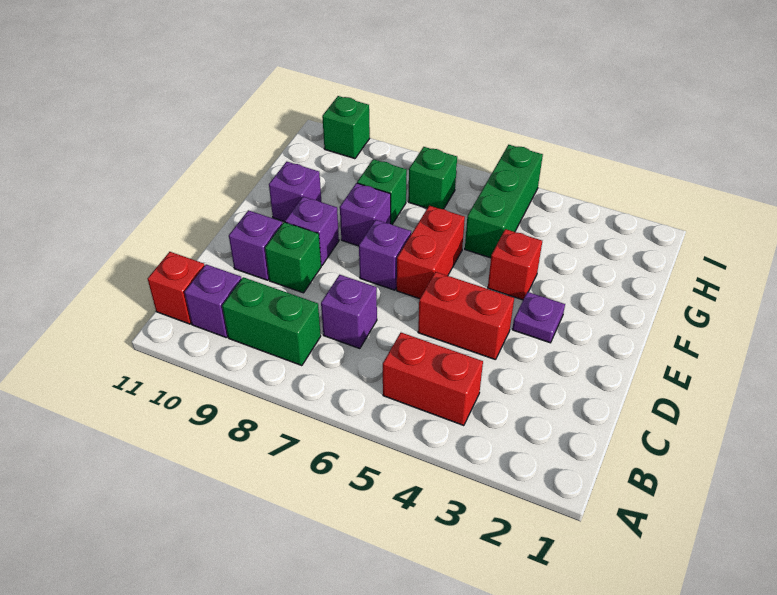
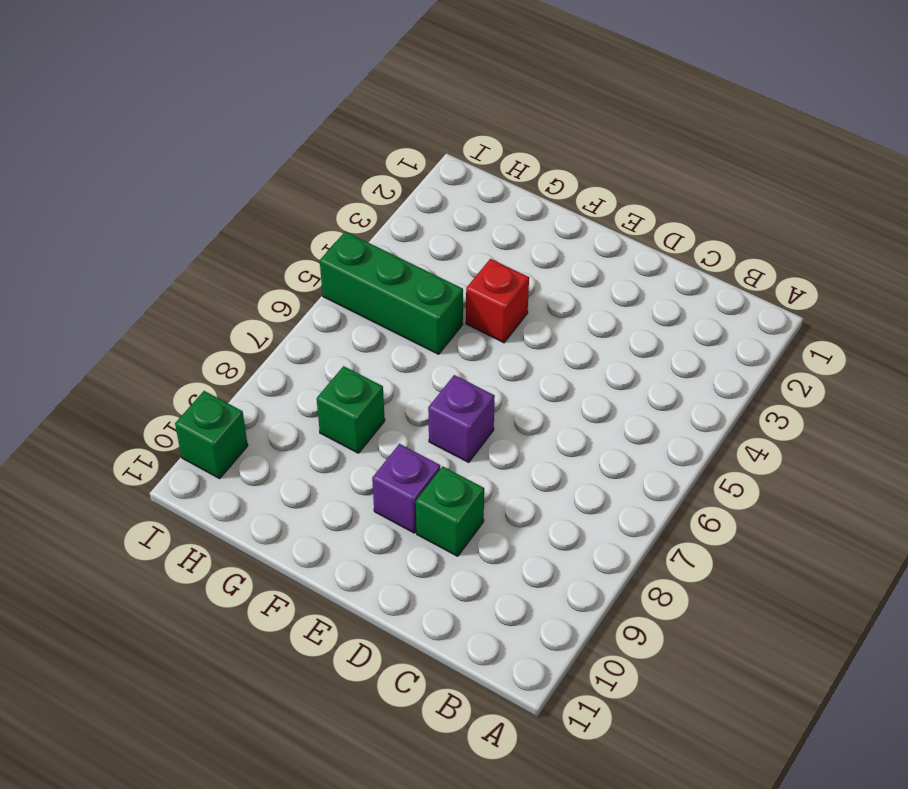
none -> red brick B4:B5 level 1
none -> green brick B8:B9 level 1
none -> purple brick B10 level 1

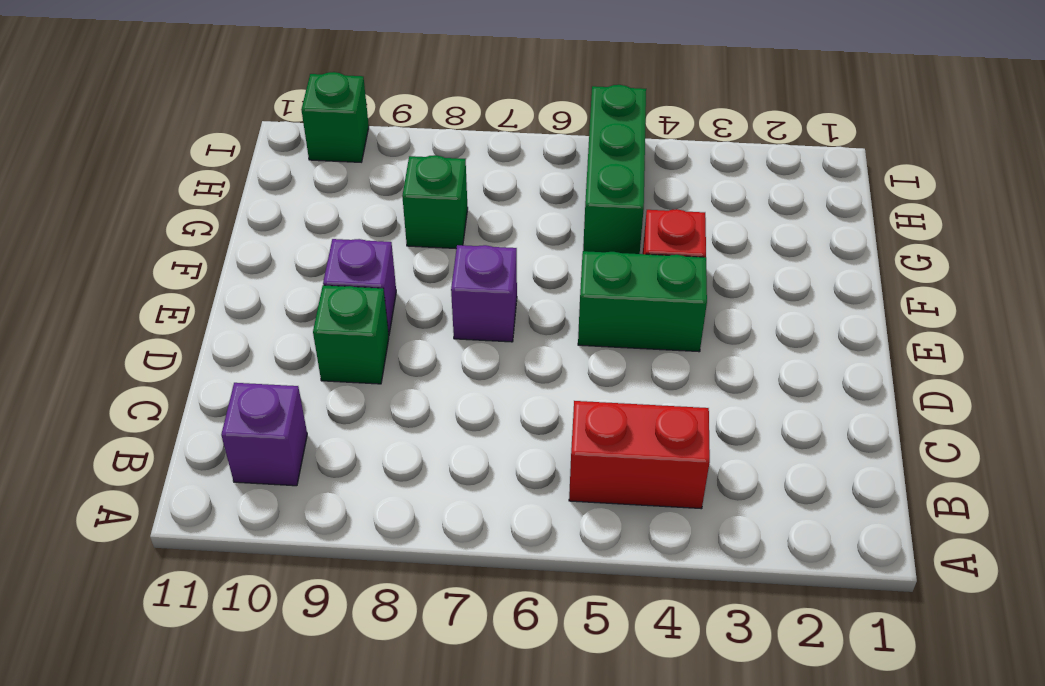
green brick E4:E5 level 1 -> green brick B8:B9 level 1
none -> red brick B11 level 1
none -> purple brick C7 level 1
none -> red brick D4:D5 level 1

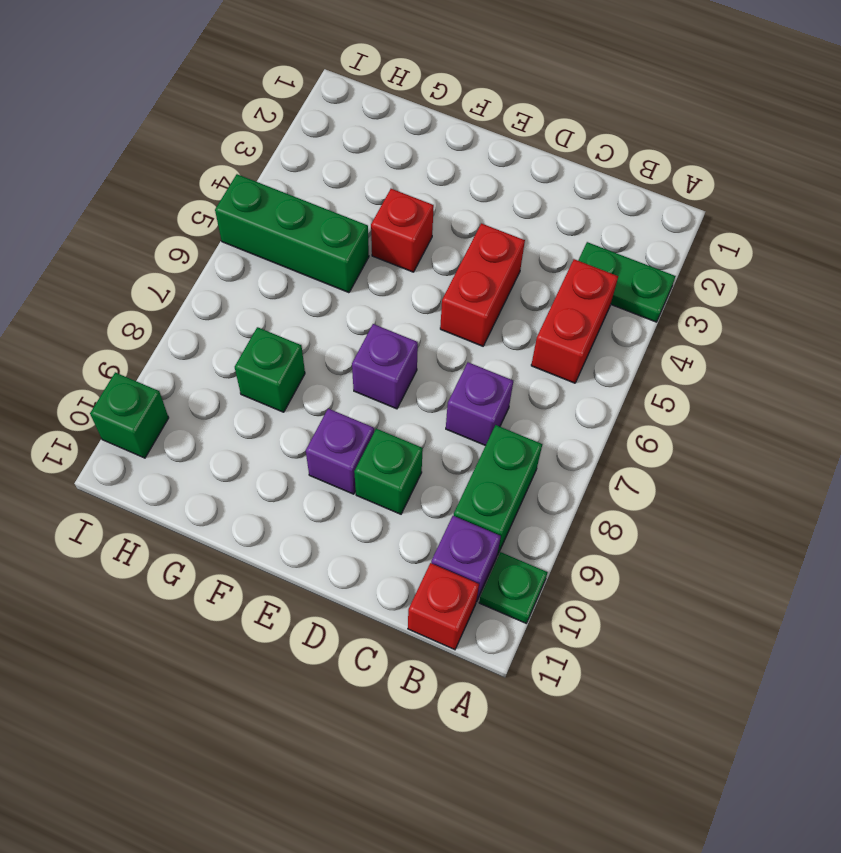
green plate A3:B3 level 1 -> none
green plate A10 level 1 -> none
none -> purple brick D10 level 1
none -> purple plate E3 level 1
none -> red brick E6:F6 level 1

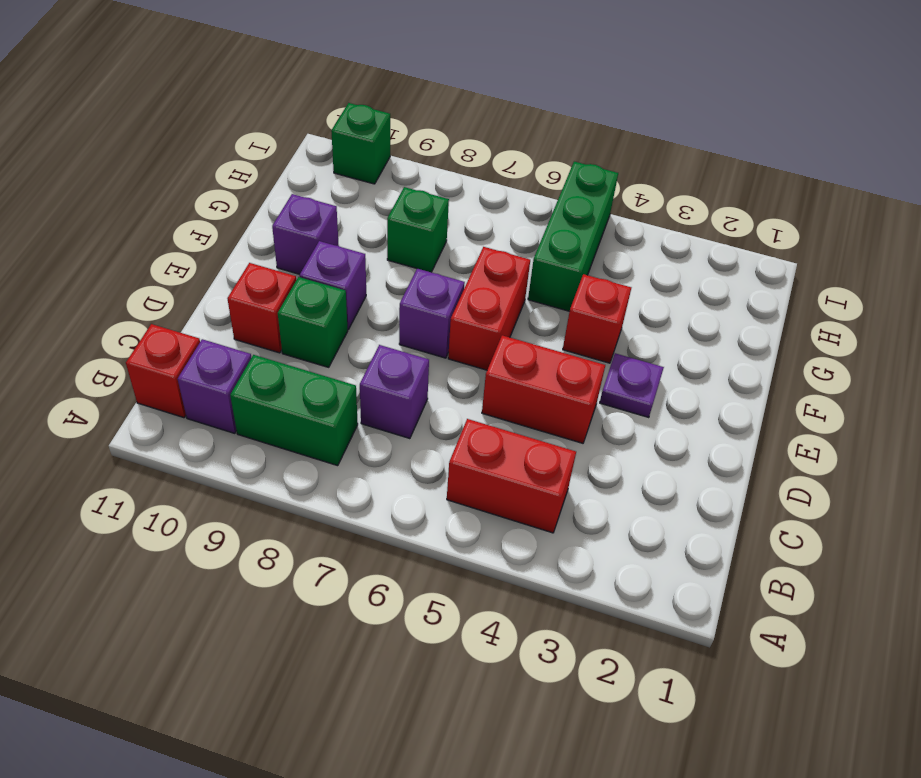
red brick D10 level 1 -> purple brick D10 level 1
none -> purple brick F8 level 1
none -> green brick H7 level 1

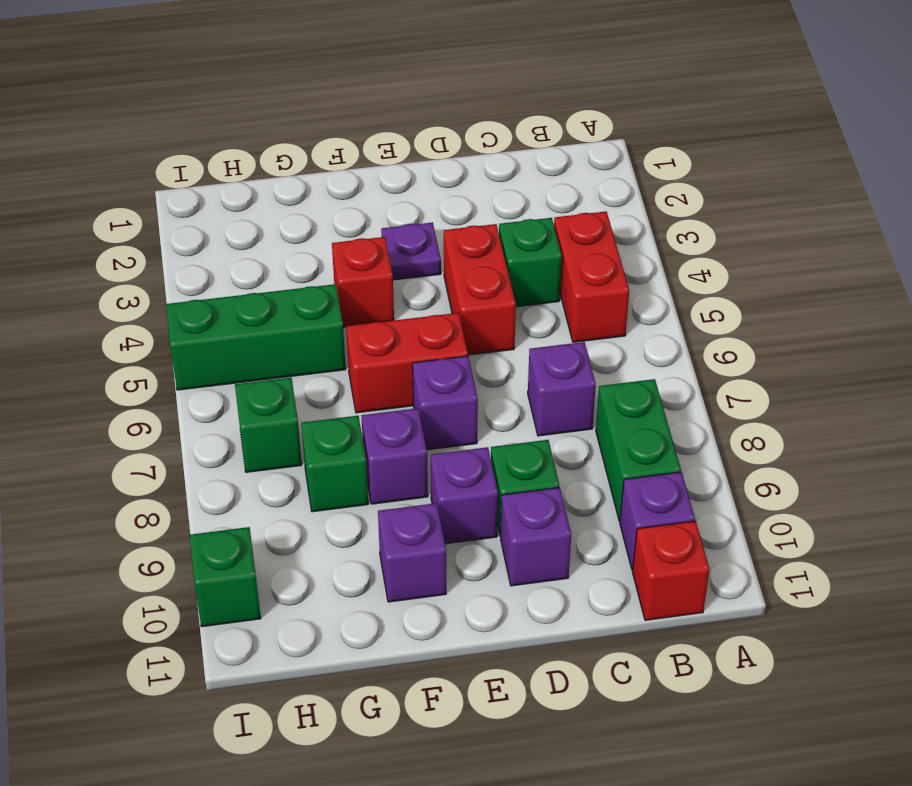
green brick C4 level 1 -> none

